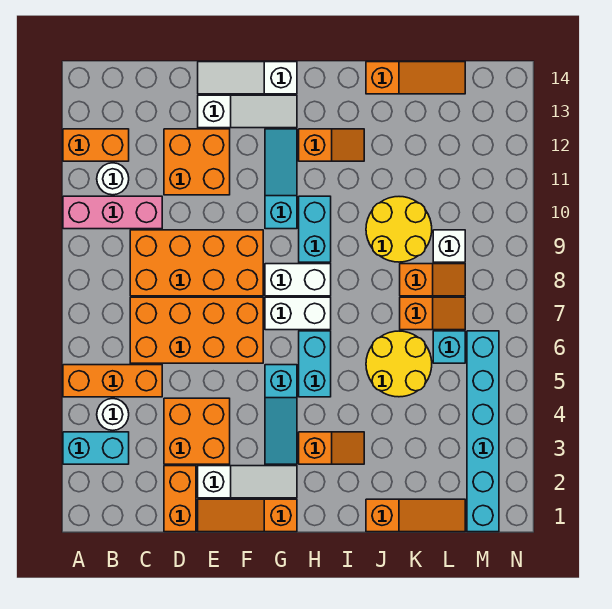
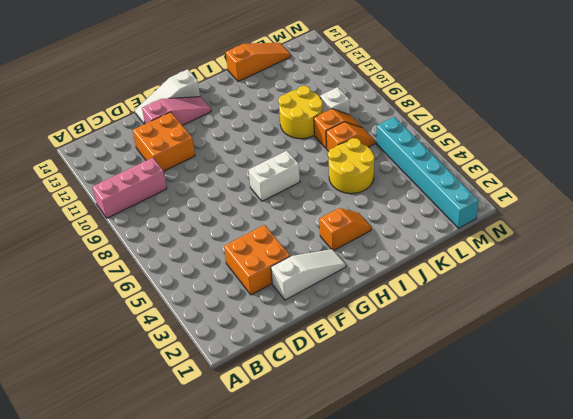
pink slope E13:G13 level 1 top E -> white slope E13:G13 level 1 top E
none -> cyan brick A3:B3 level 1
none -> orange brick A5:C5 level 1
none -> orange brick A12:B12 level 1
none -> white round brick B4 level 1

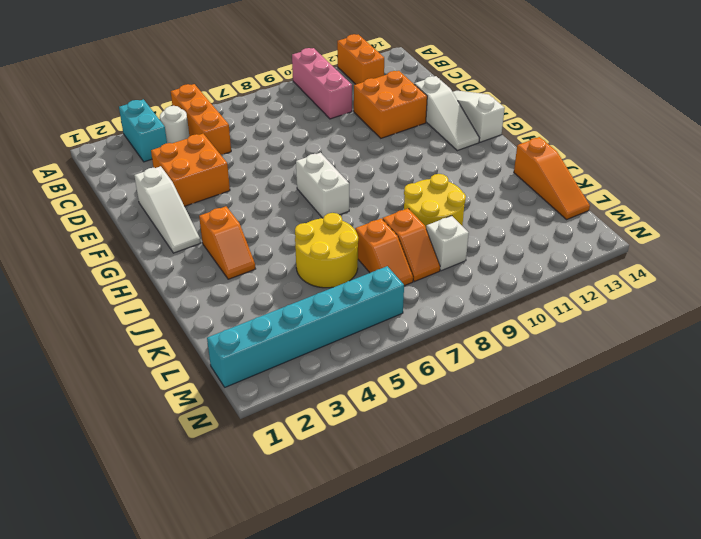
none -> white round brick B11 level 1
none -> orange brick C6:F7 level 1
none -> orange brick C8:F9 level 1
none -> orange brick D1:D2 level 1

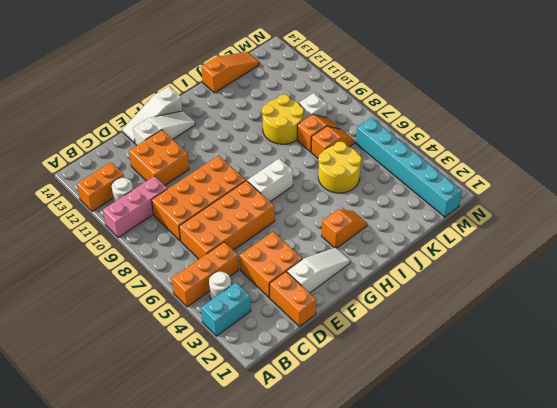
none -> orange slope E1:G1 level 1 top G
none -> cyan slope G3:G5 level 1 top 5
none -> white brick G8:H8 level 1
none -> cyan slope G10:G12 level 1 top 10

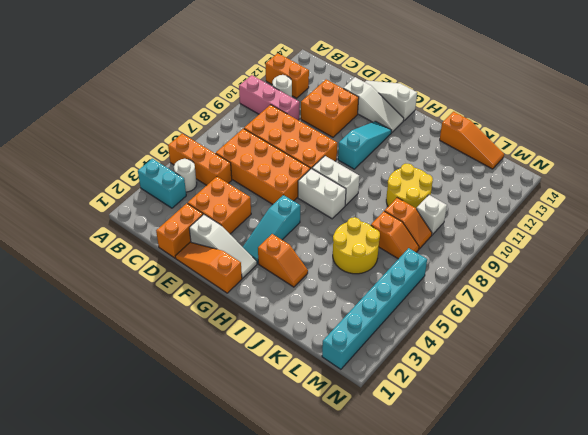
none -> cyan brick H5:H6 level 1
none -> cyan brick H9:H10 level 1
none -> orange slope H12:I12 level 1 top H
none -> orange slope J1:L1 level 1 top J

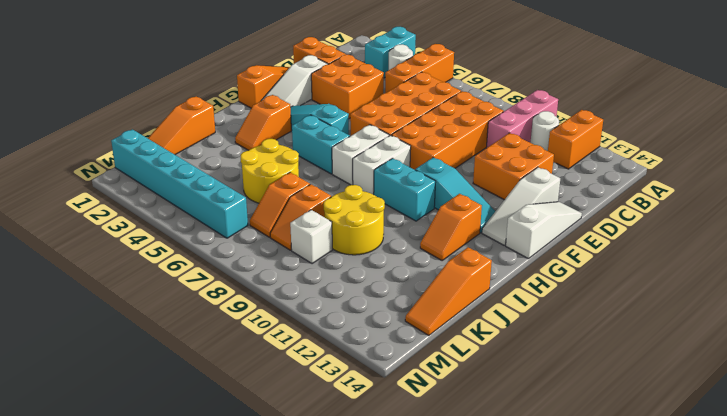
none -> cyan brick L6 level 1

